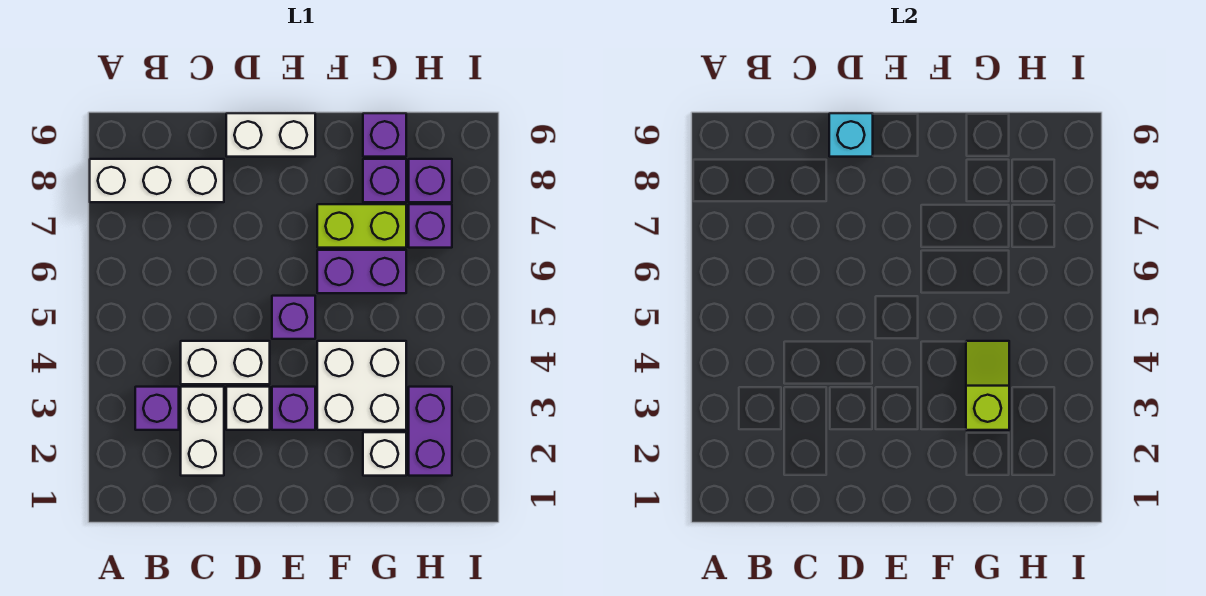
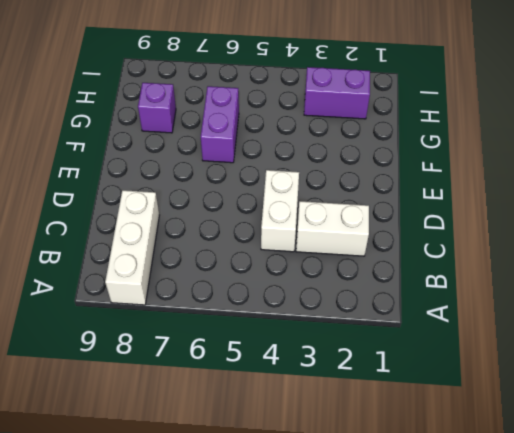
none -> purple brick B3 level 1
none -> white brick D3 level 1
none -> white brick D9:E9 level 1

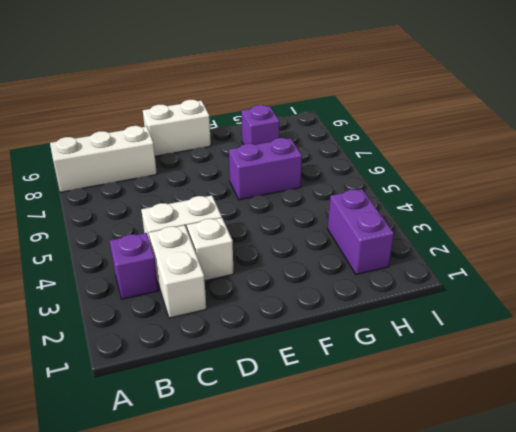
none -> purple brick E3 level 1
none -> purple brick E5 level 1
none -> white brick F3:G4 level 1

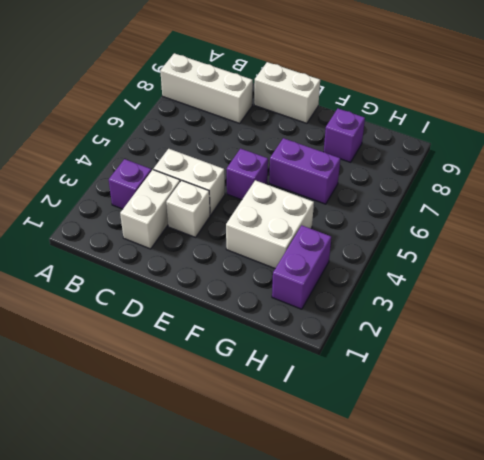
none -> purple brick E3 level 1
none -> lime brick F7:G7 level 1
none -> white brick G2 level 1

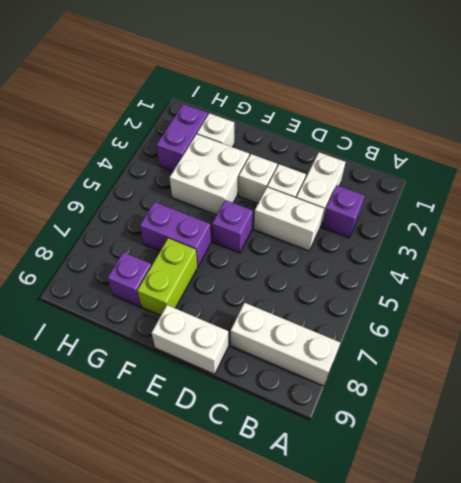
white brick E3 level 1 -> purple brick E3 level 1
lime brick F7:F8 level 1 -> lime brick F7:G7 level 1
none -> purple brick G9 level 1
none -> purple brick H7 level 1
none -> purple brick H8 level 1

